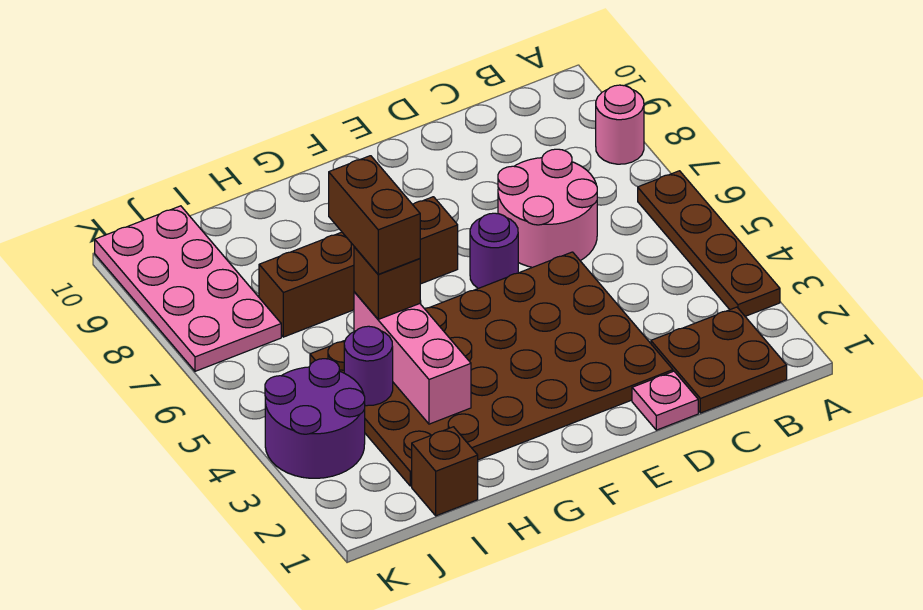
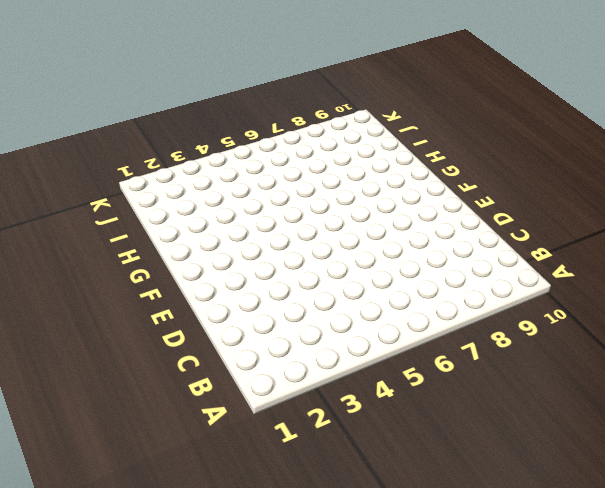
none -> brown plate A3:A6 level 1
none -> pink round brick A8 level 1
none -> brown plate B1:C2 level 1

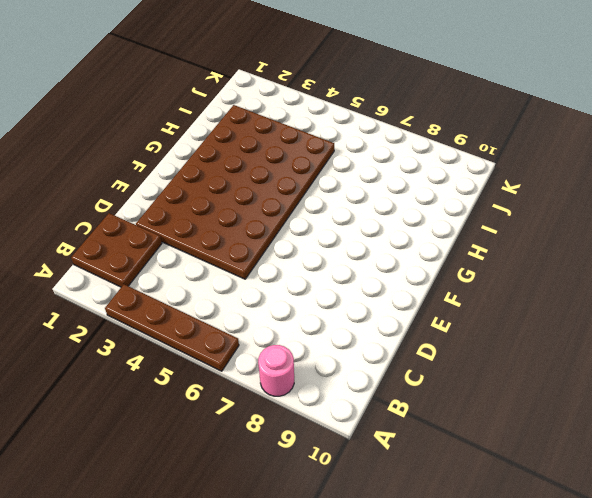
none -> pink round brick C6:D7 level 1
none -> pink plate D1 level 1
none -> purple round brick E6 level 1

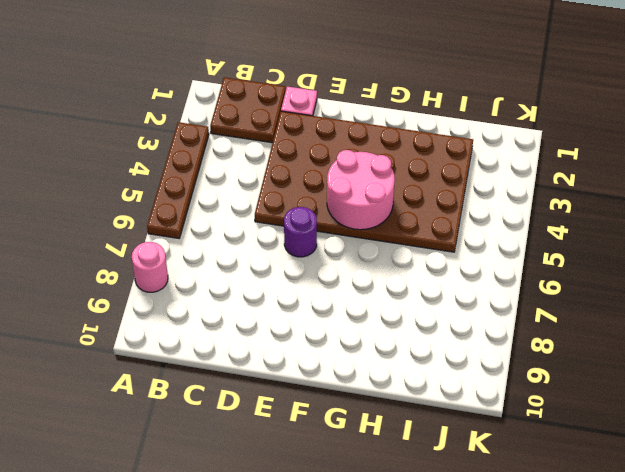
pink round brick F4:G5 level 2 -> pink round brick C6:D7 level 1
none -> brown brick F7:I7 level 1
none -> brown brick I1 level 1
none -> purple round brick J3:K4 level 1

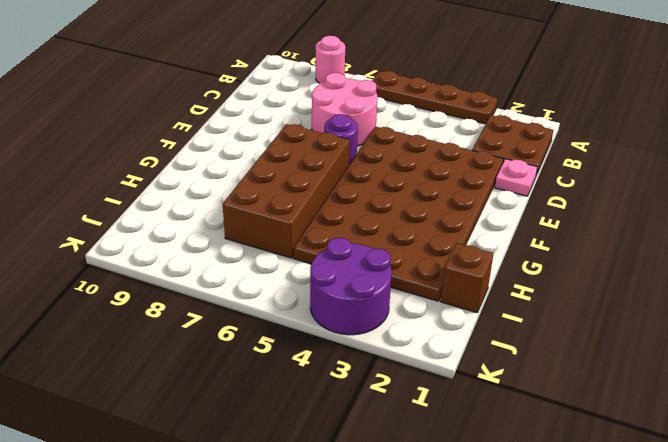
brown brick F6:I7 level 1 -> brown brick F7:I7 level 1
none -> pink plate J7:K10 level 1
none -> pink brick H3:H5 level 2
none -> purple round brick I4 level 2

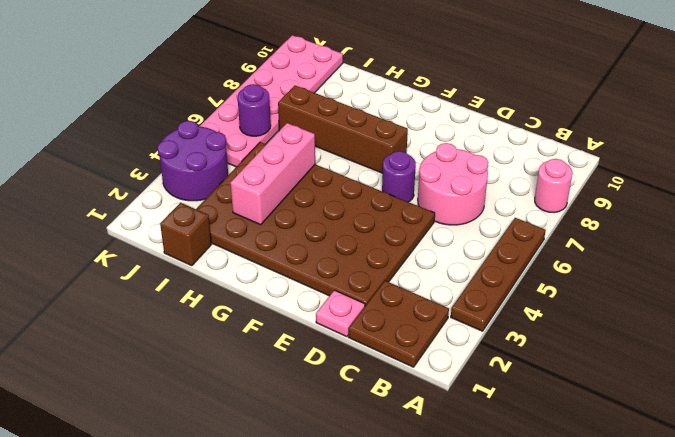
pink plate J5:K10 level 1 -> pink plate J7:K10 level 1
purple round brick J6 level 2 -> purple round brick I4 level 2
none -> brown brick H5 level 3
none -> brown brick H5:H6 level 4

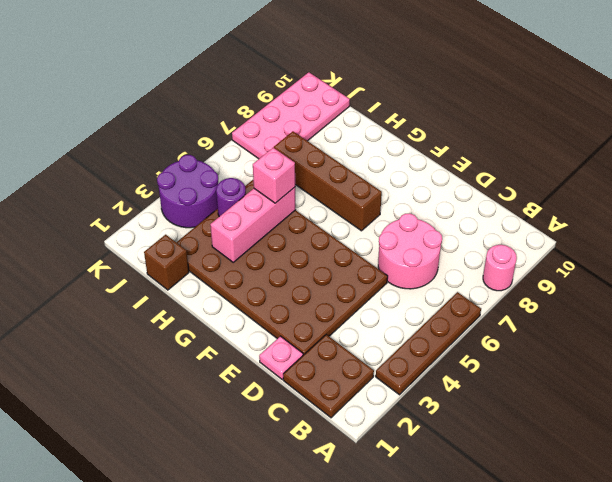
pink brick H5 level 3 -> brown brick H5 level 3
none -> purple round brick E6 level 1
none -> brown brick H5:H6 level 4

